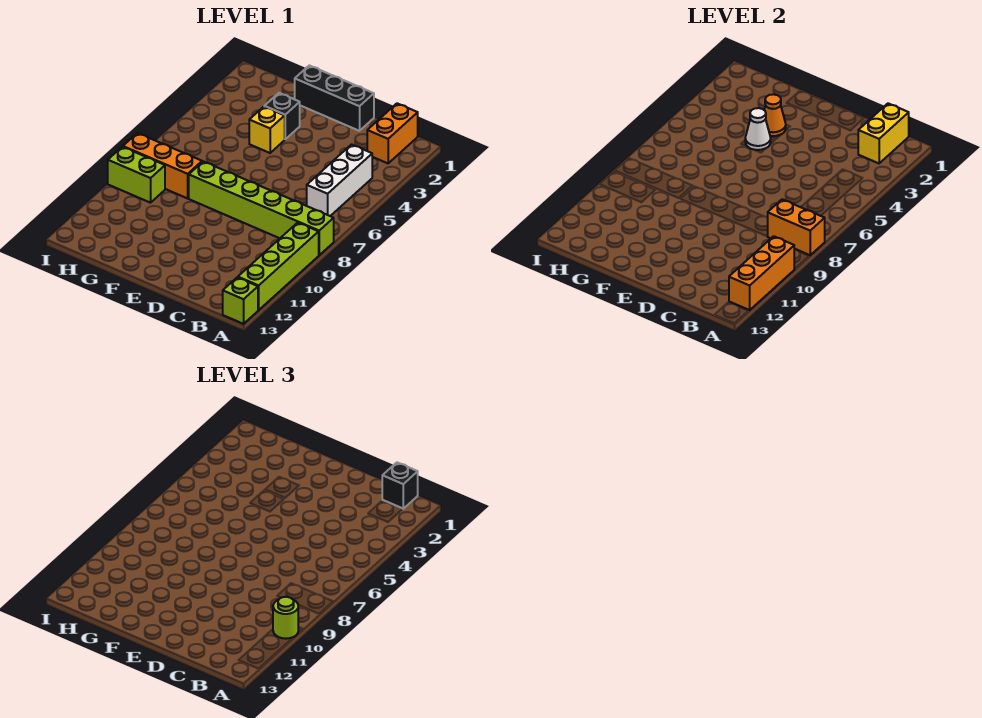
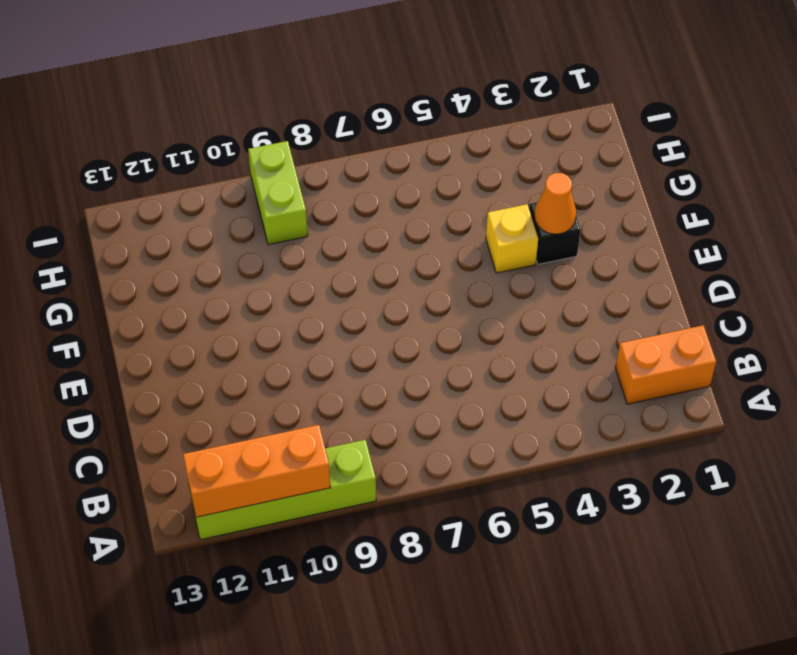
none -> lime brick A8:F8 level 1
none -> lime brick A13 level 1
none -> white brick B4:B6 level 1

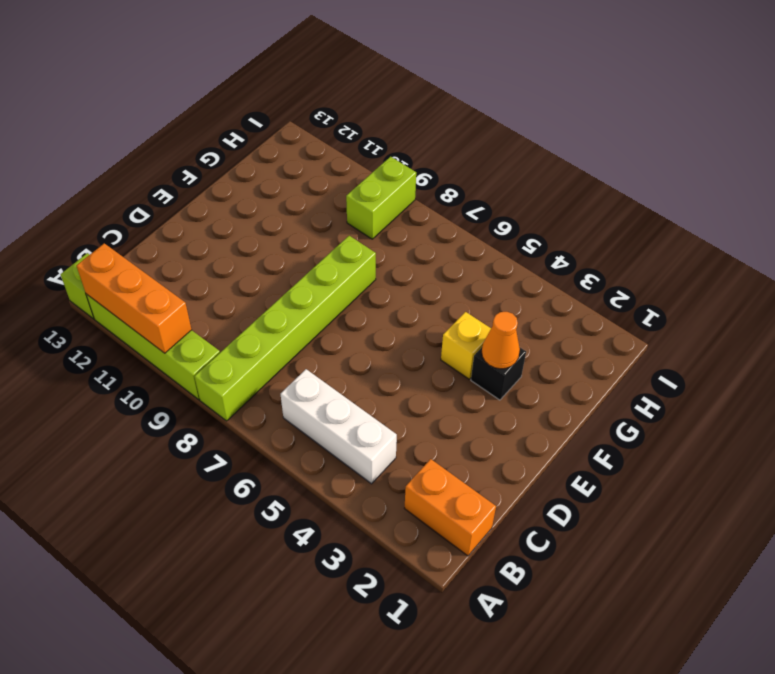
none -> black brick D1:F1 level 1
none -> orange brick G8:I8 level 1
none -> orange brick A8:B8 level 2

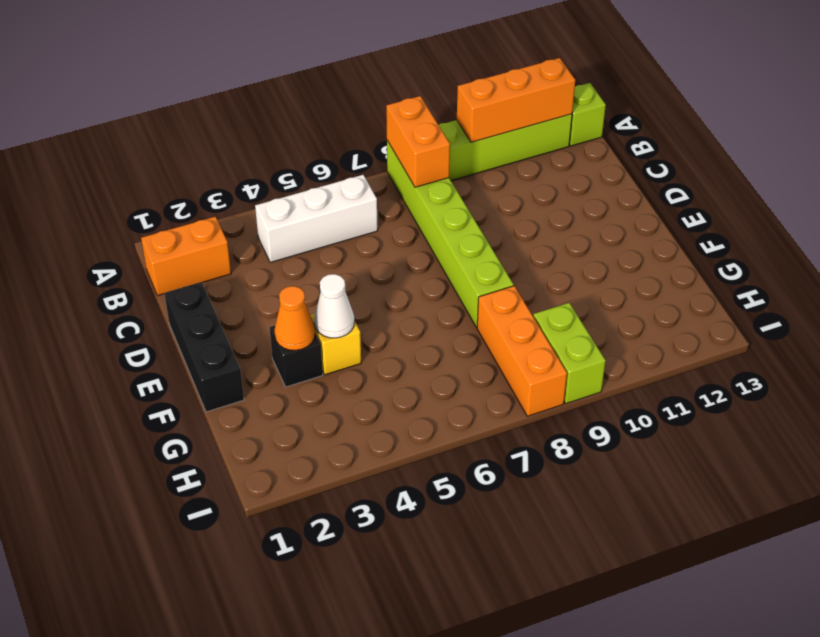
none -> yellow brick B1:B2 level 2
none -> lime round brick A10 level 3
none -> black brick B1 level 3

